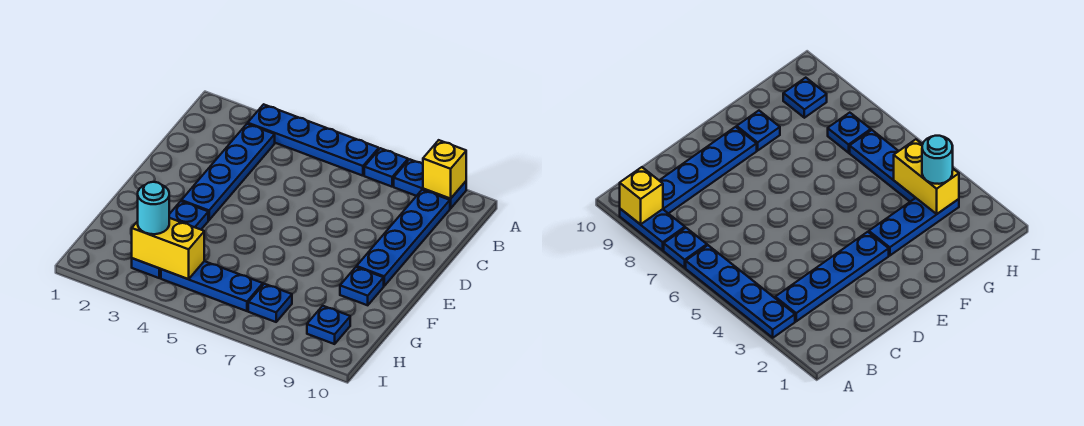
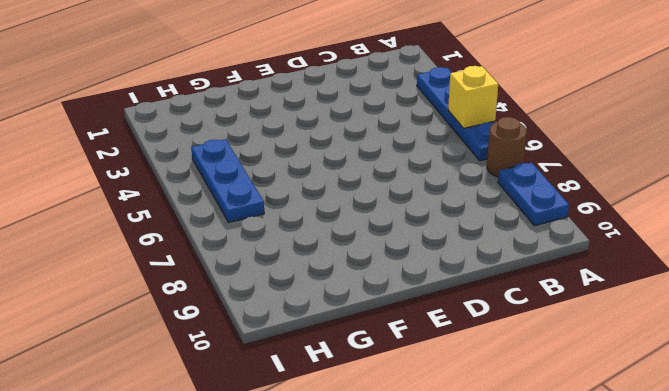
yellow brick A5 level 2 -> yellow brick A9 level 2
brown round brick A7 level 1 -> blue plate A7 level 1
none -> blue plate B3:E3 level 1
none -> blue plate B9:E9 level 1
none -> blue plate F3:H3 level 1

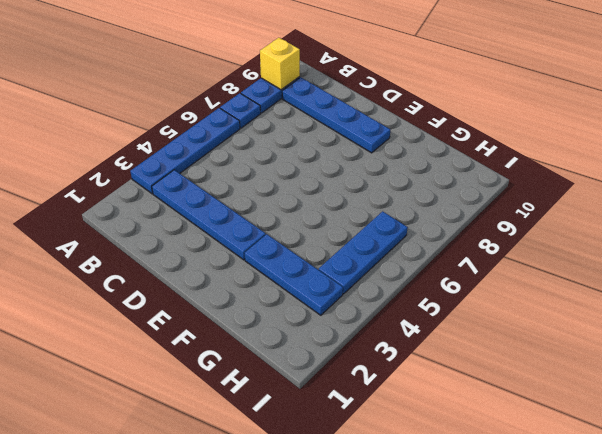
none -> blue plate F9 level 1
none -> blue plate H7 level 1
none -> blue plate H9 level 1

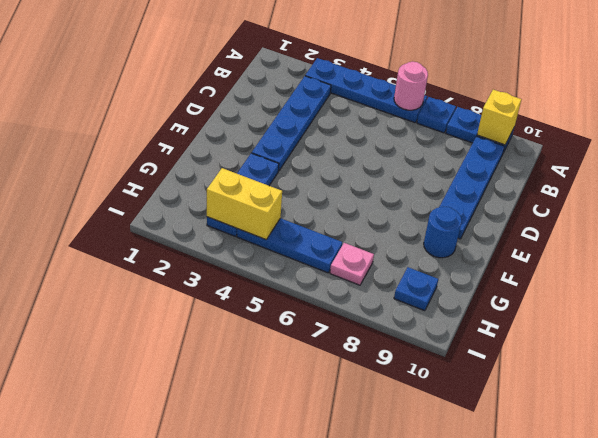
pink round brick A6 level 2 -> none
blue round brick F9 level 1 -> blue plate F9 level 1
pink plate H7 level 1 -> blue plate H7 level 1
none -> cyan round brick H3 level 3

